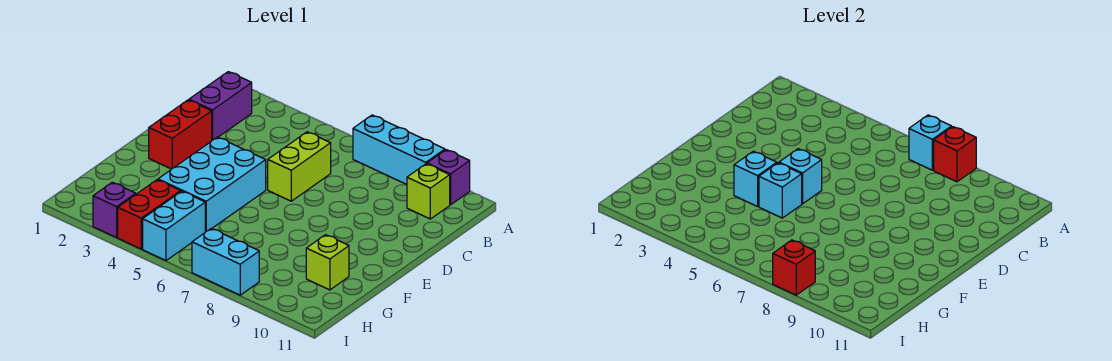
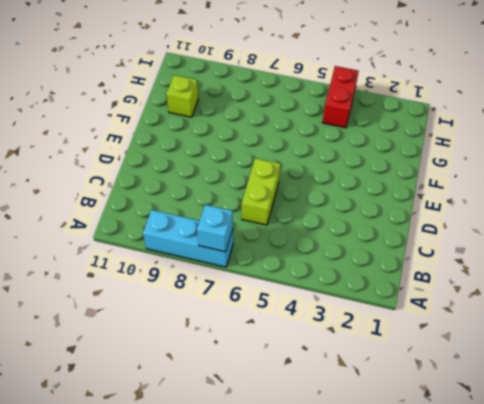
none -> purple brick A10 level 1
none -> purple brick B2:C2 level 1
none -> lime brick B10 level 1

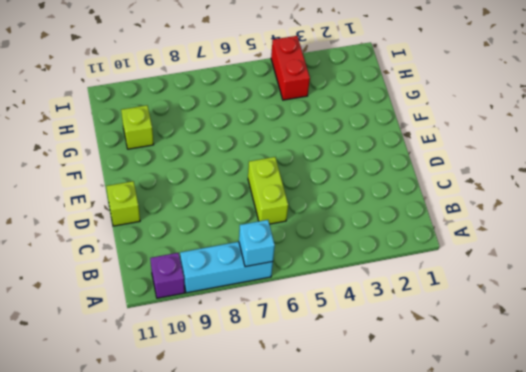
lime brick D11 level 1 -> lime brick B10 level 1
none -> purple brick B2:C2 level 1
none -> red brick D2:E2 level 1
none -> cyan brick E4:G5 level 1

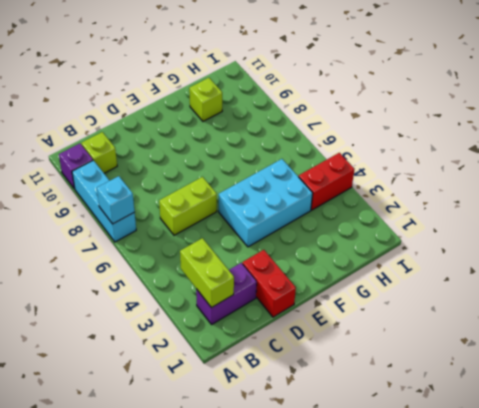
lime brick B2:B3 level 2 -> none
red brick D1:D2 level 1 -> red brick D2:E2 level 1
none -> cyan brick H5:I5 level 1
none -> purple brick I3 level 1
none -> cyan brick I7:I8 level 1

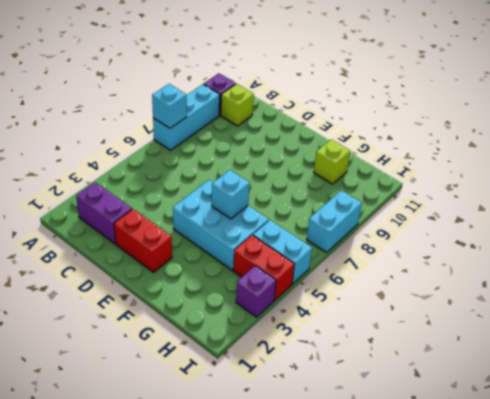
none -> lime brick C6:D6 level 1
none -> red brick A8 level 2
none -> cyan brick E5 level 2

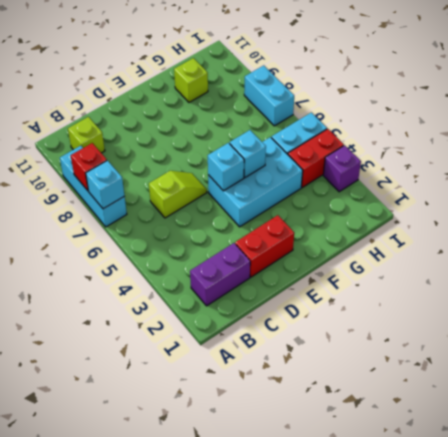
lime slope C6:D6 level 1 top C -> lime brick C6:D6 level 1
none -> purple brick A10 level 1
none -> cyan brick F4 level 2
none -> red brick I8 level 2

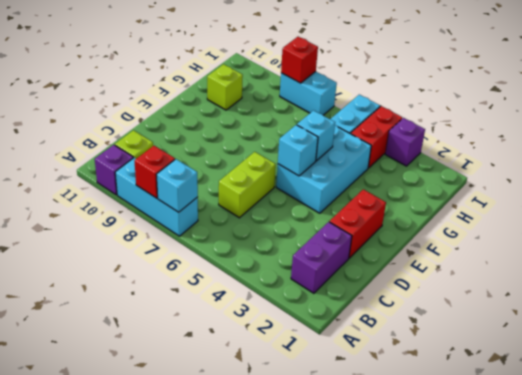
none -> cyan brick F4 level 2

